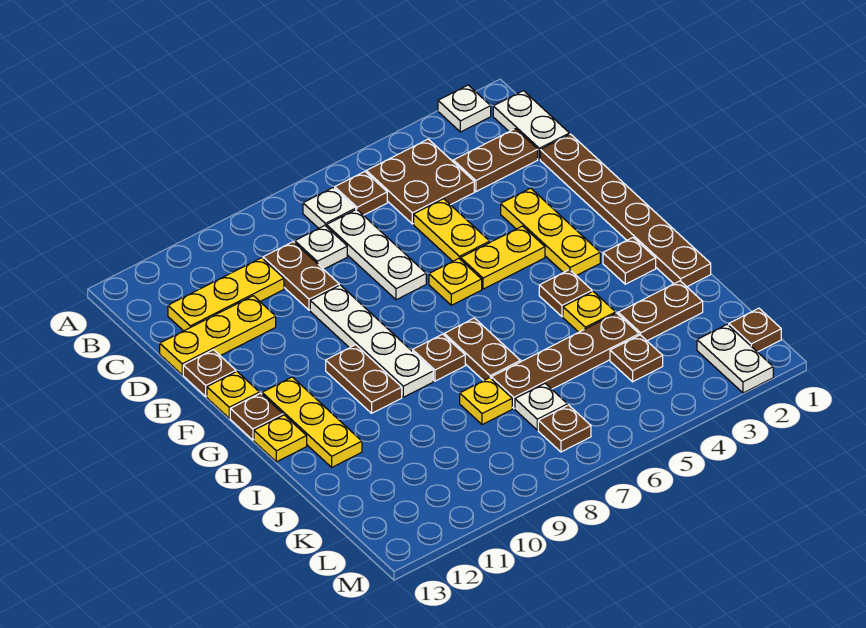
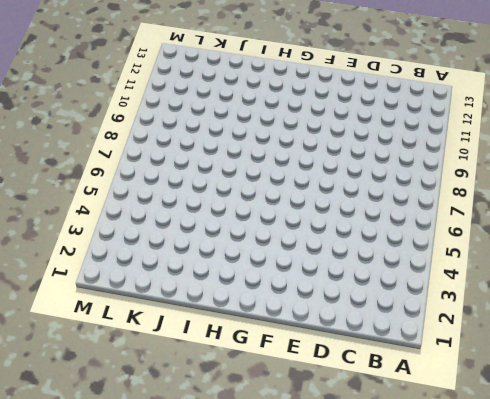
none -> white plate A2 level 1
none -> white plate B1:C1 level 1
none -> brown plate B4:C5 level 1
none -> brown plate B6 level 1

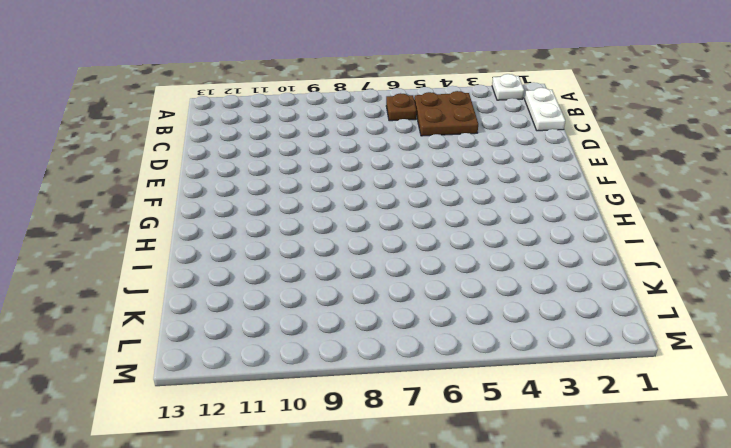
none -> white plate B7 level 1
none -> brown plate C2:C3 level 1
none -> white plate C7:E7 level 1
none -> white plate C8 level 1

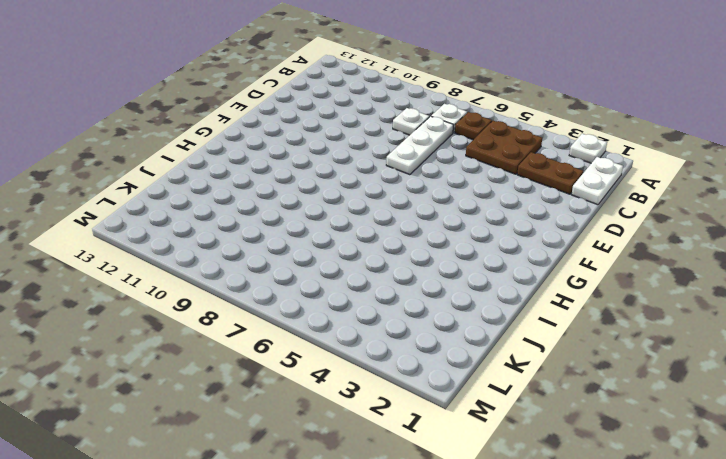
none -> brown plate C9:D9 level 1
none -> yellow plate C10:C12 level 1
none -> brown plate D1:I1 level 1
none -> yellow plate D5:E5 level 1

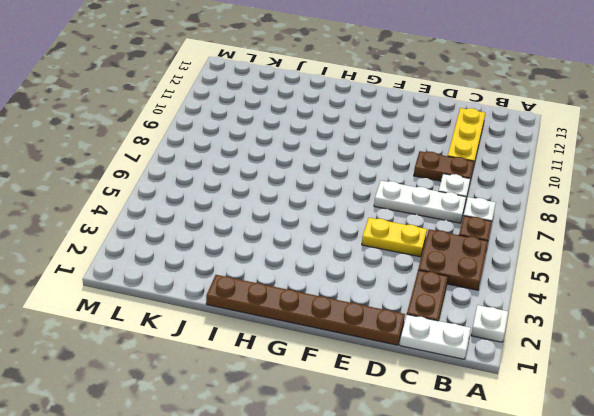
none -> yellow plate D11:D13 level 1
none -> yellow plate E3:G3 level 1
none -> white plate E9:H9 level 1
none -> brown plate E13 level 1

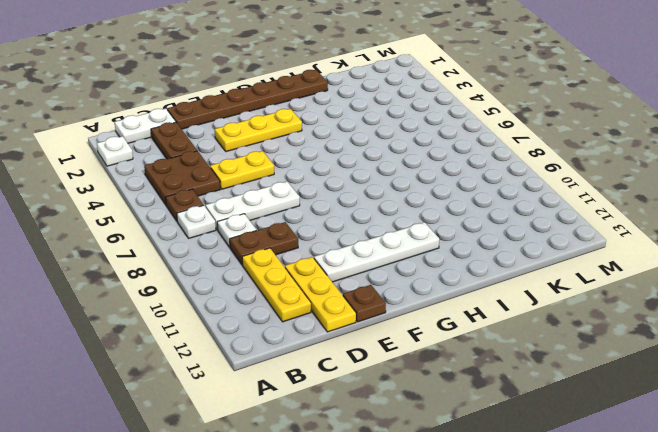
white plate E11:H11 level 1 -> white plate E9:H9 level 1
none -> yellow plate F4:F5 level 1
none -> yellow plate F6 level 1
none -> yellow plate F13 level 1
none -> brown plate G10:H10 level 1

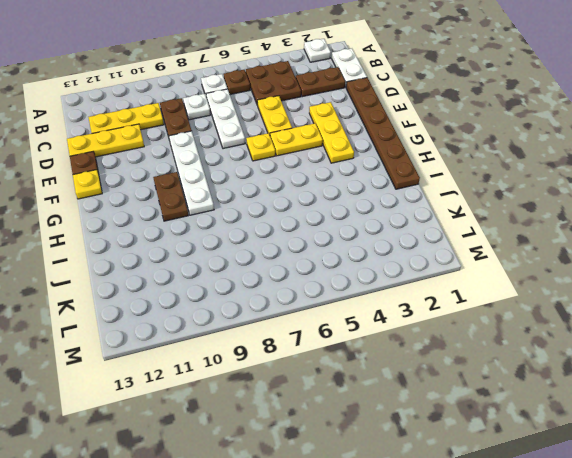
none -> yellow plate G12:I12 level 1
none -> brown plate G13 level 1
none -> brown plate H2 level 1
none -> brown plate H4 level 1

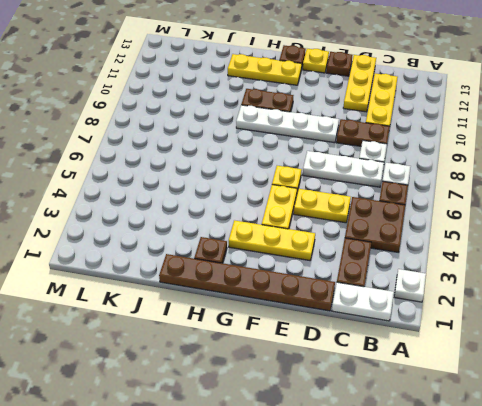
none -> brown plate H4 level 1
none -> brown plate H7:I7 level 1
none -> brown plate H8 level 1
none -> yellow plate H13 level 1

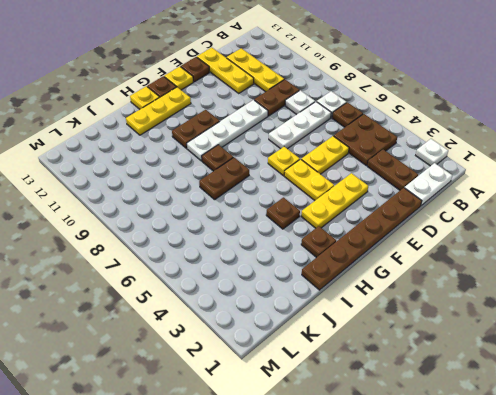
none -> yellow plate I4 level 1
none -> brown plate J2:J3 level 1
none -> brown plate J4:J7 level 1
none -> yellow plate J8 level 1

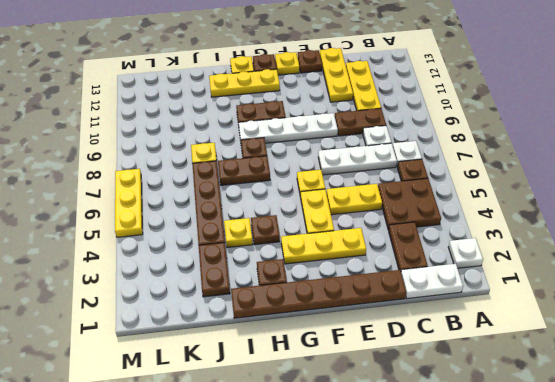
yellow plate M5:M7 level 1 -> none
none -> brown plate K4 level 1
none -> white plate K7 level 1
none -> brown plate L1 level 1
none -> white plate L2:M2 level 1

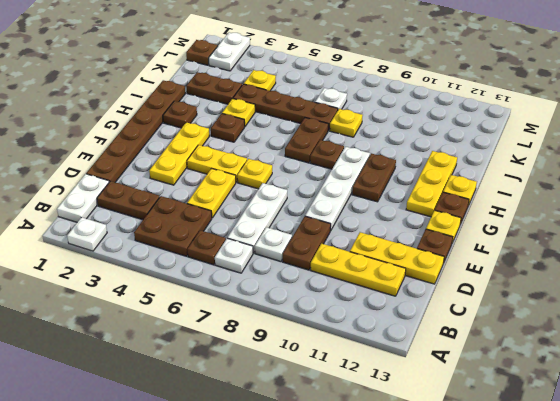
yellow plate K4 level 1 -> brown plate K4 level 1
none -> brown plate L7 level 1

